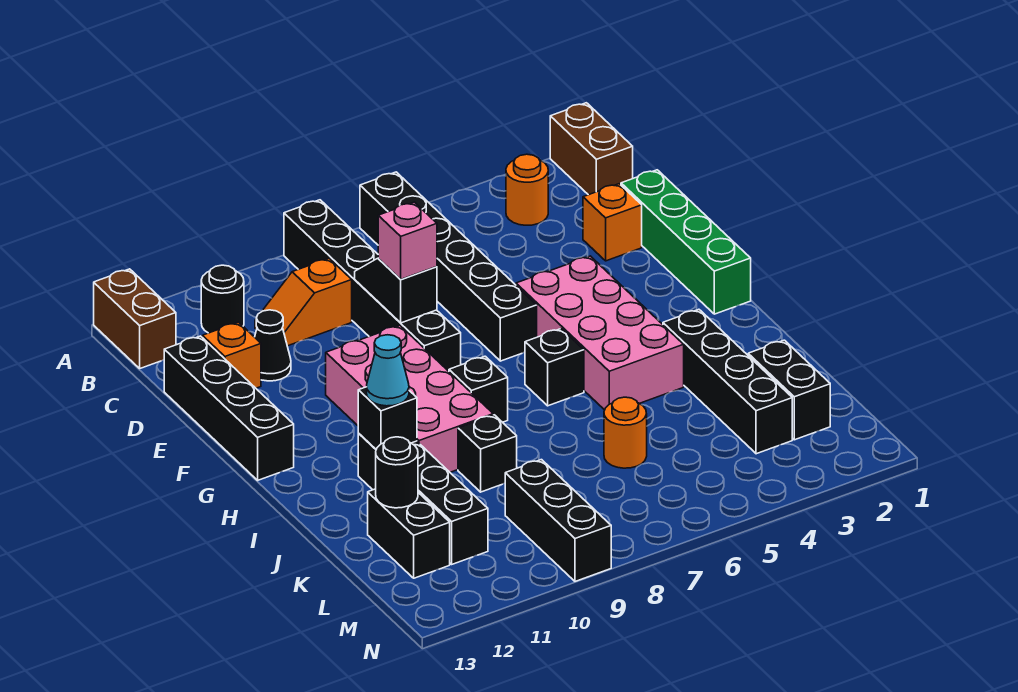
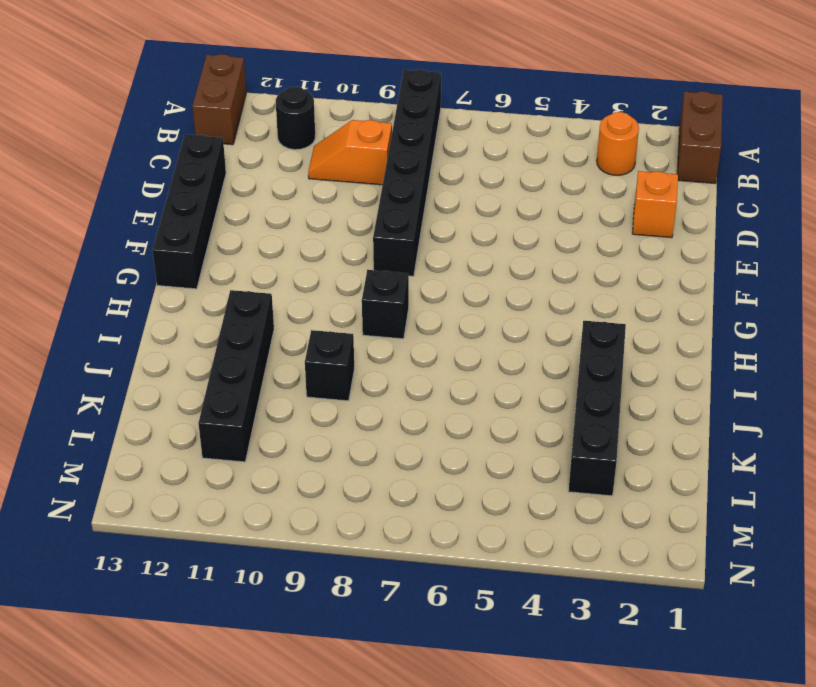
none -> black brick A6:F6 level 1
none -> green brick D1:G1 level 1
none -> black cone D11 level 1

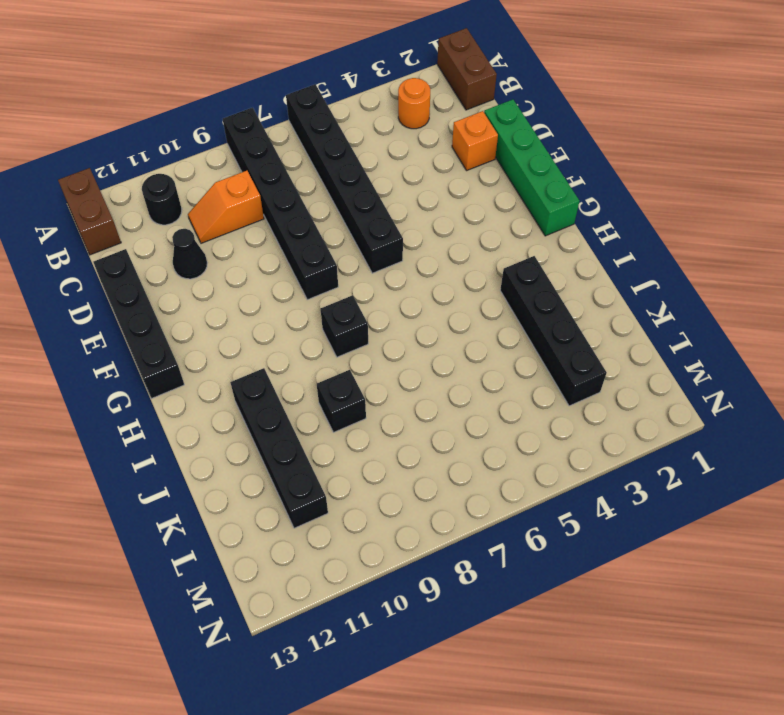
none -> orange brick D12 level 1
none -> pink brick F4:I5 level 1
none -> pink brick F9:I10 level 1

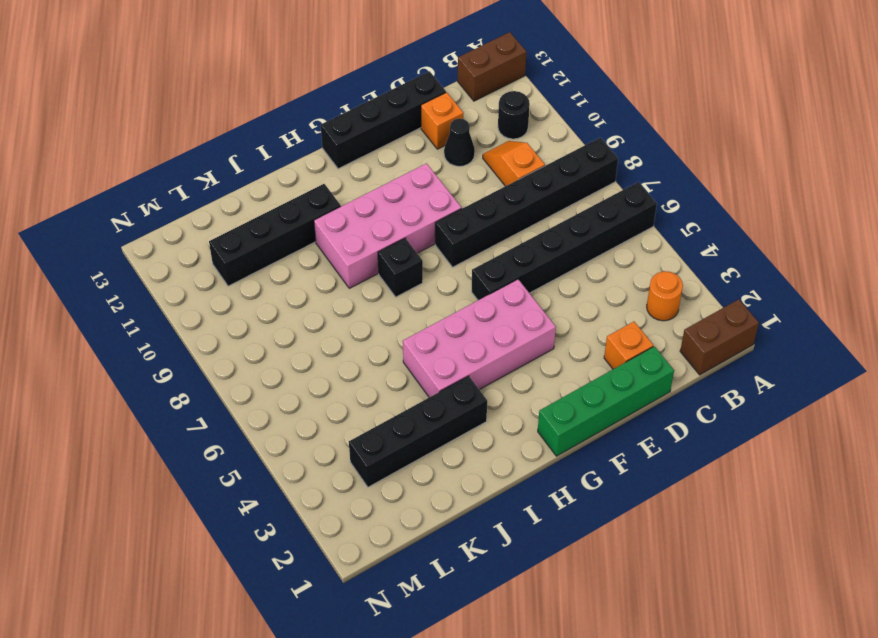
none -> black brick H6 level 1
none -> black brick J9 level 1
none -> black brick K2:L2 level 1

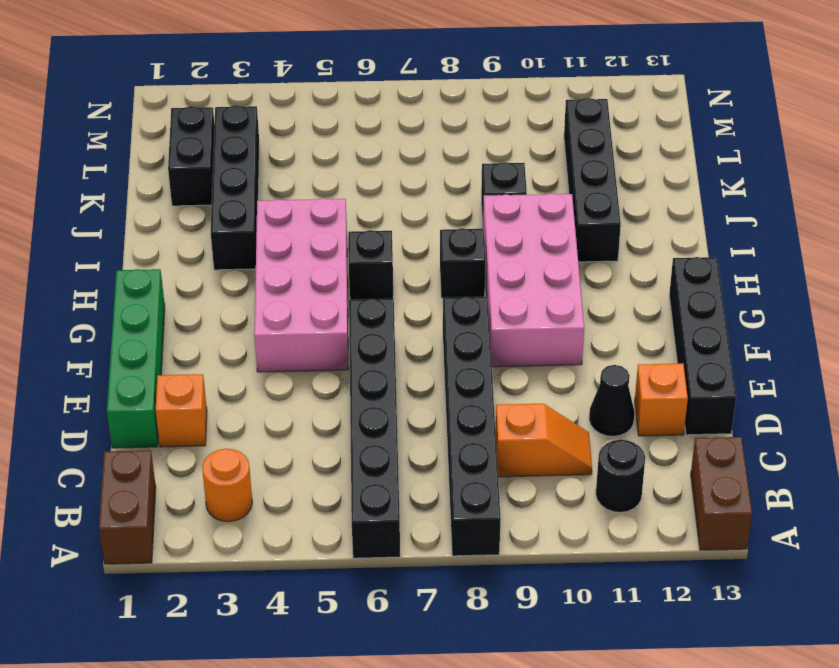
none -> orange round brick K6 level 1
none -> black brick K12:L12 level 1
none -> black brick L9:N9 level 1

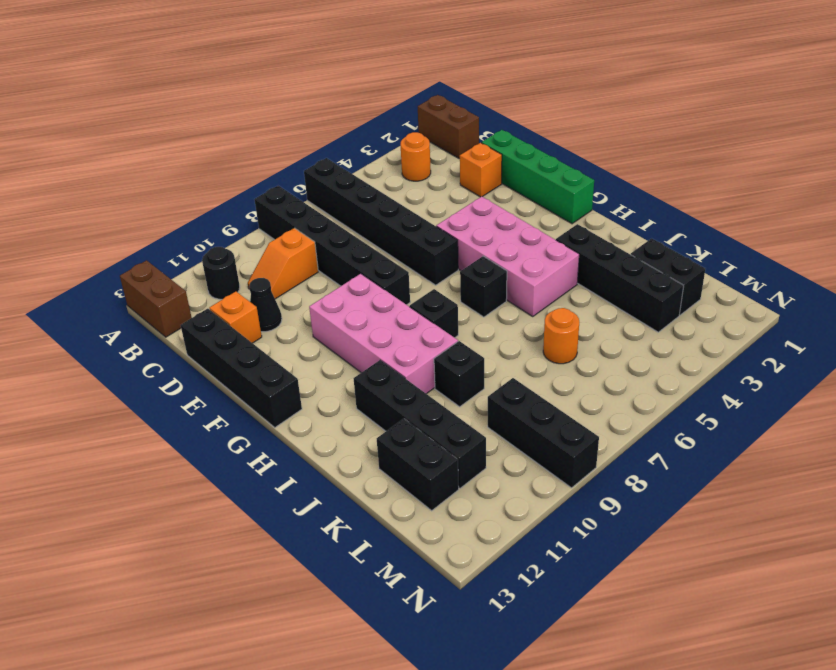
none -> black slope D8:E8 level 2 top E
none -> black brick I11 level 2
none -> black round brick K12 level 2

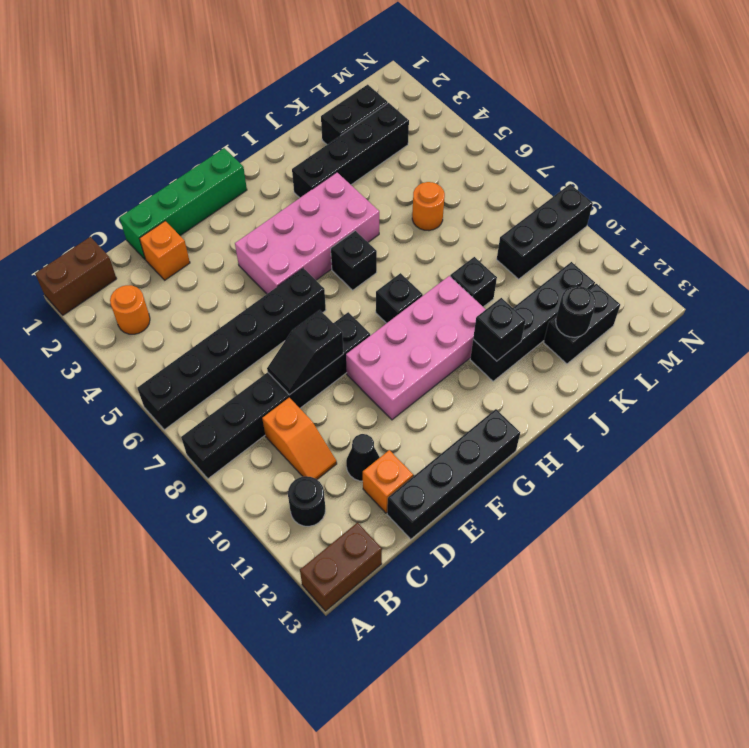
none -> pink brick E8 level 3
none -> cyan cone I11 level 3

